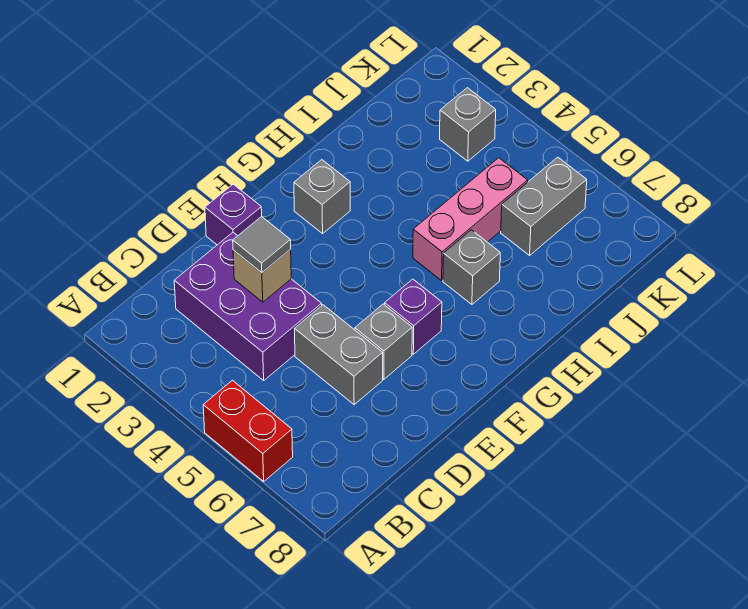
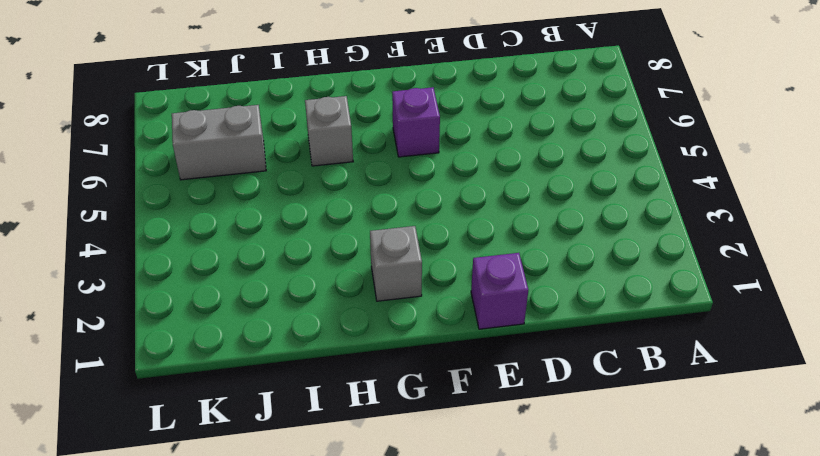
none -> red brick A5:A6 level 1
none -> purple brick C2:D4 level 1
none -> grey brick D5:D6 level 1

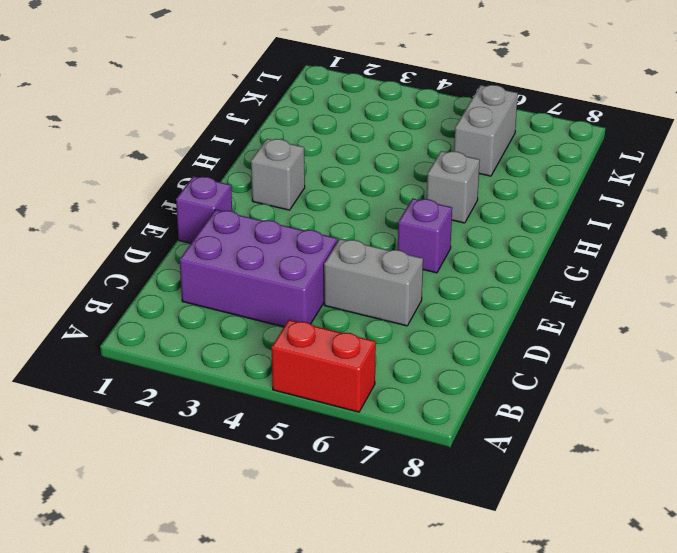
none -> grey brick E6 level 1
none -> pink brick H5:J5 level 1
none -> grey brick K3 level 1

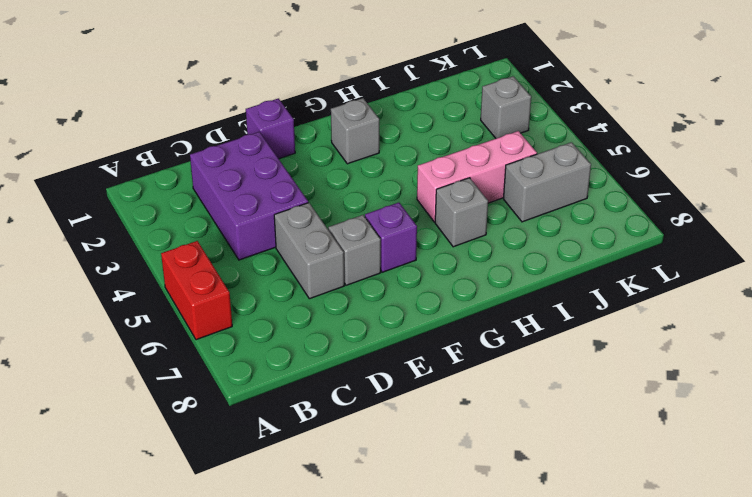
none -> tan brick D3 level 2
none -> grey tile D3 level 3

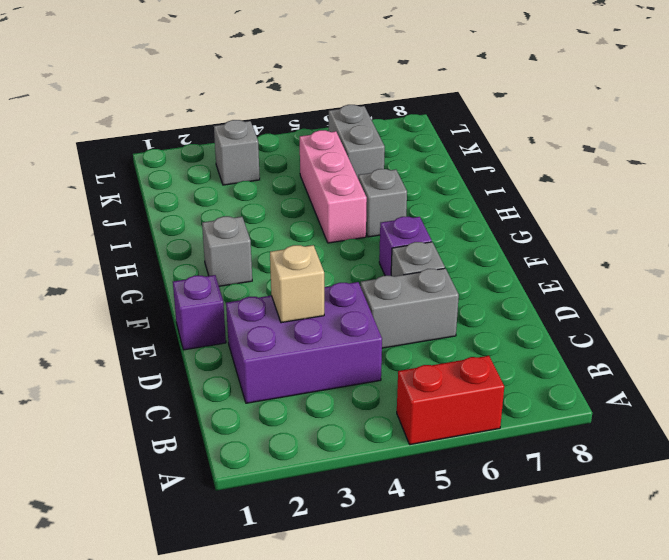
none -> grey tile D3 level 3

